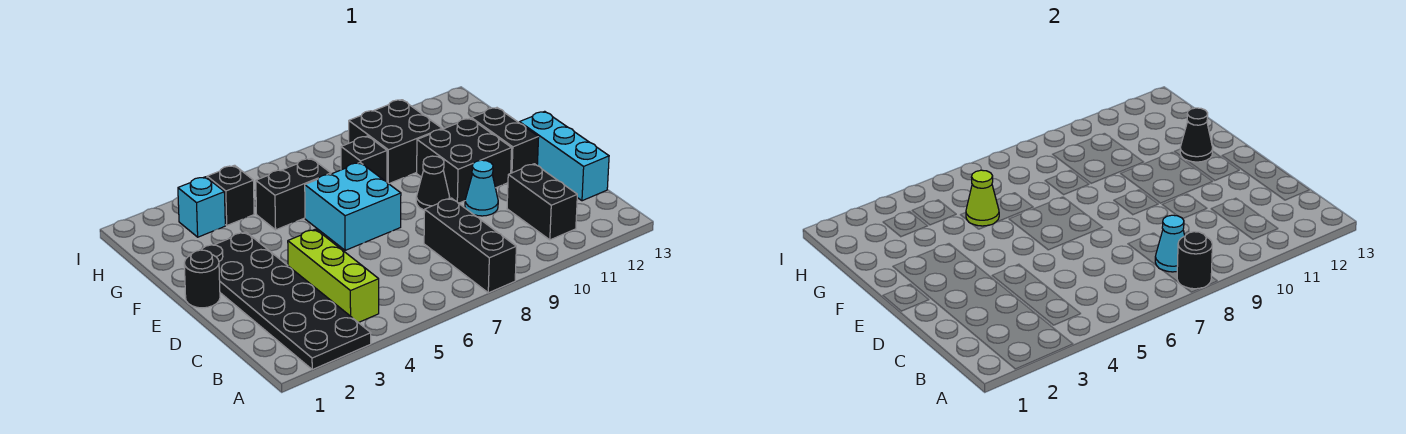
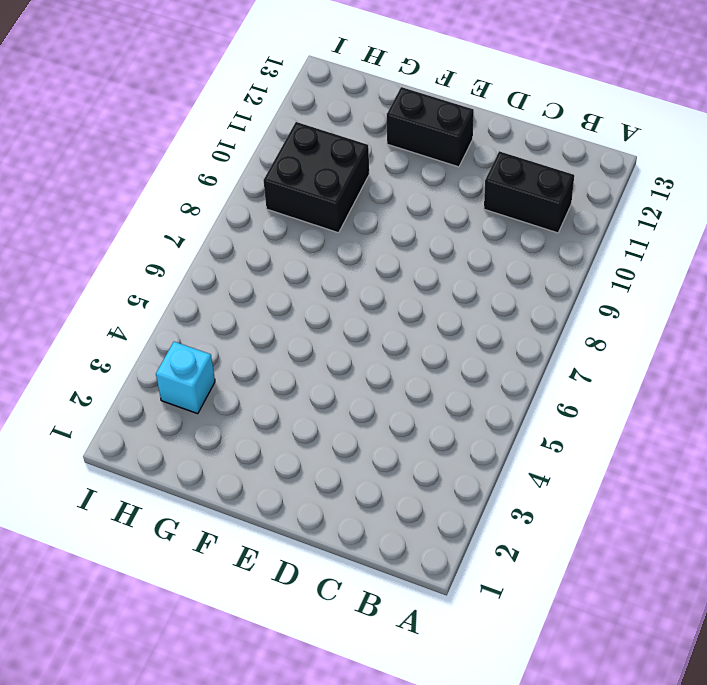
none -> black plate A2:F3 level 1
none -> black brick A8:C8 level 1
none -> lime brick B4:D4 level 1

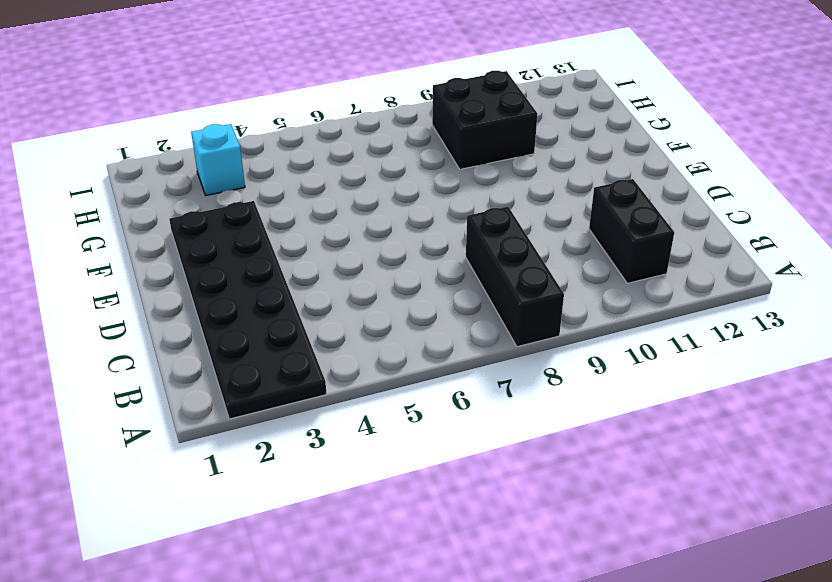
none -> lime brick B4:D4 level 1
none -> cyan brick C13:E13 level 1
none -> cyan cone D10 level 1

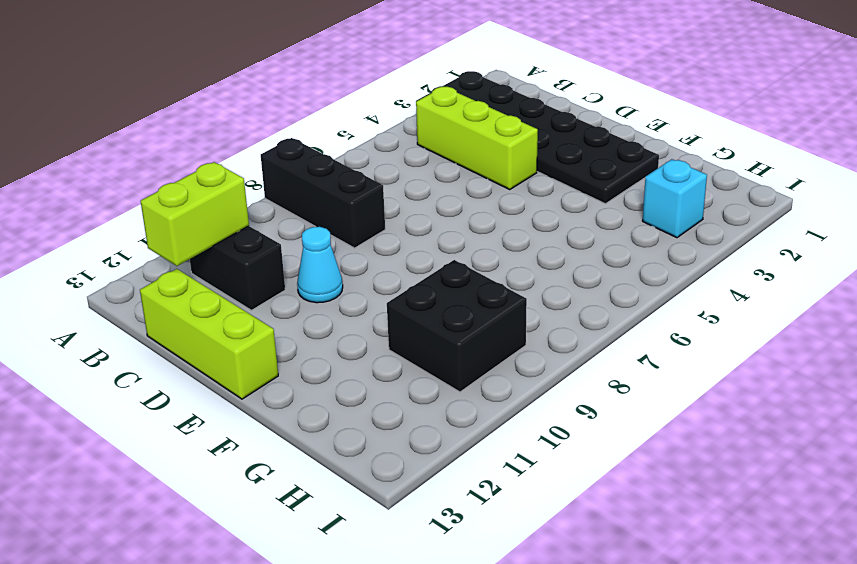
lime brick B11:B12 level 2 -> none
lime brick C13:E13 level 1 -> cyan brick C13:E13 level 1
none -> black round brick E1 level 1
none -> cyan brick E6:F7 level 1
none -> black cone E9 level 1

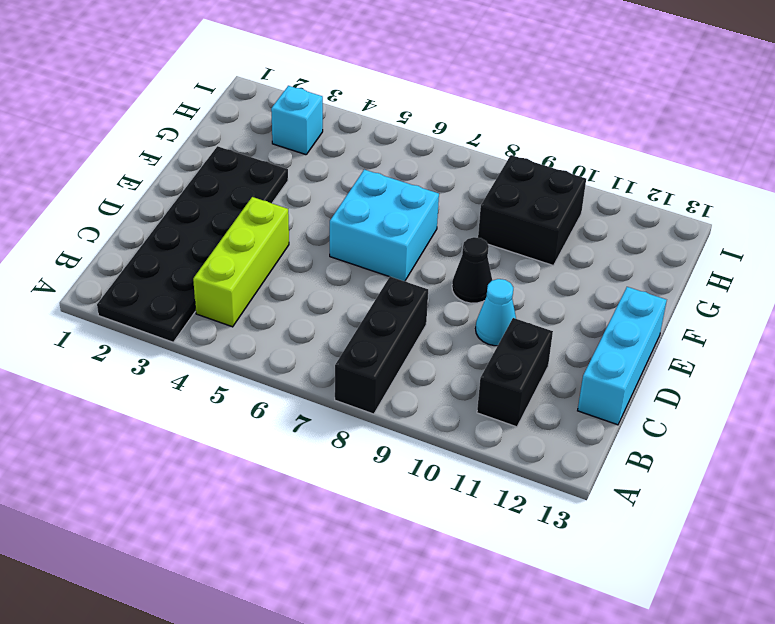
none -> black round brick E1 level 1
none -> black brick E10:F11 level 1
none -> black brick E12:F12 level 1

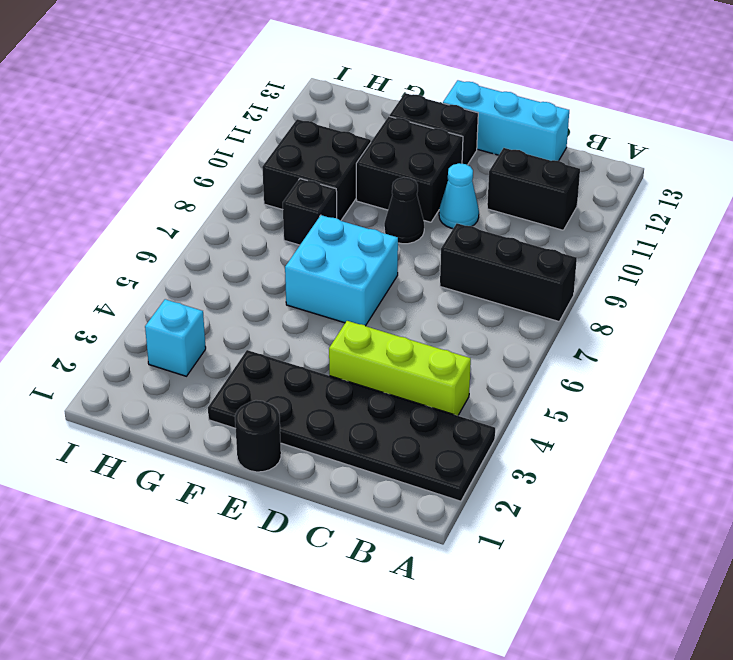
none -> black brick G5:G6 level 1
none -> black brick H4 level 1
none -> black round brick A8 level 2

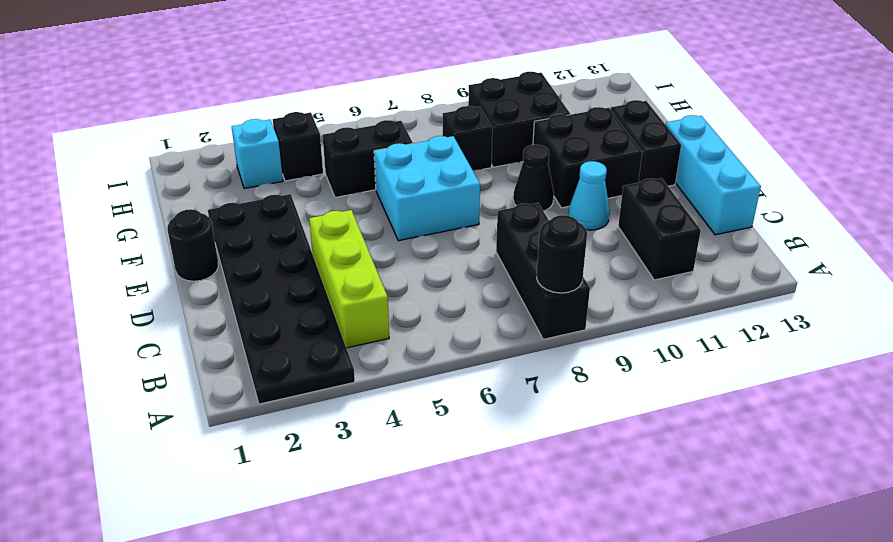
none -> cyan cone B8 level 2
none -> black cone F12 level 2
none -> lime cone G5 level 2

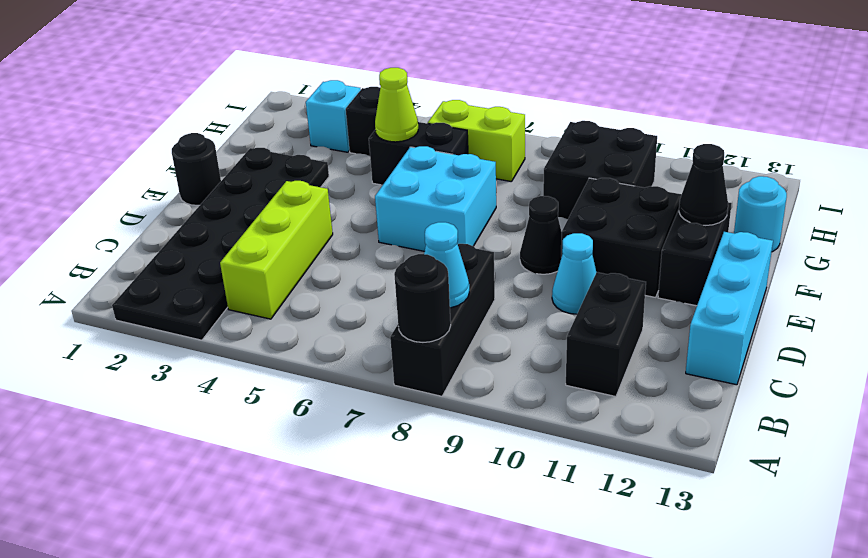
cyan round brick G13 level 1 -> none
lime brick H6:H7 level 1 -> none
none -> black brick G8 level 1

